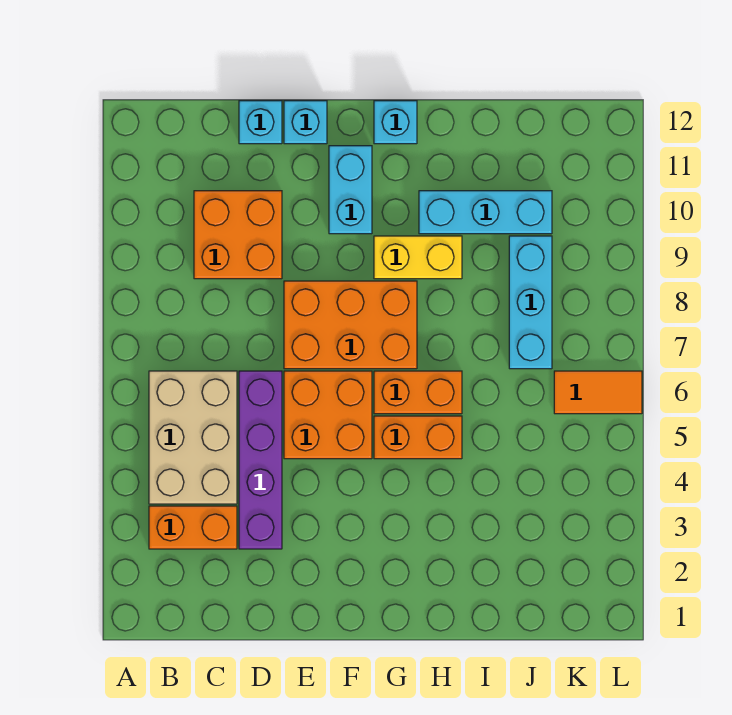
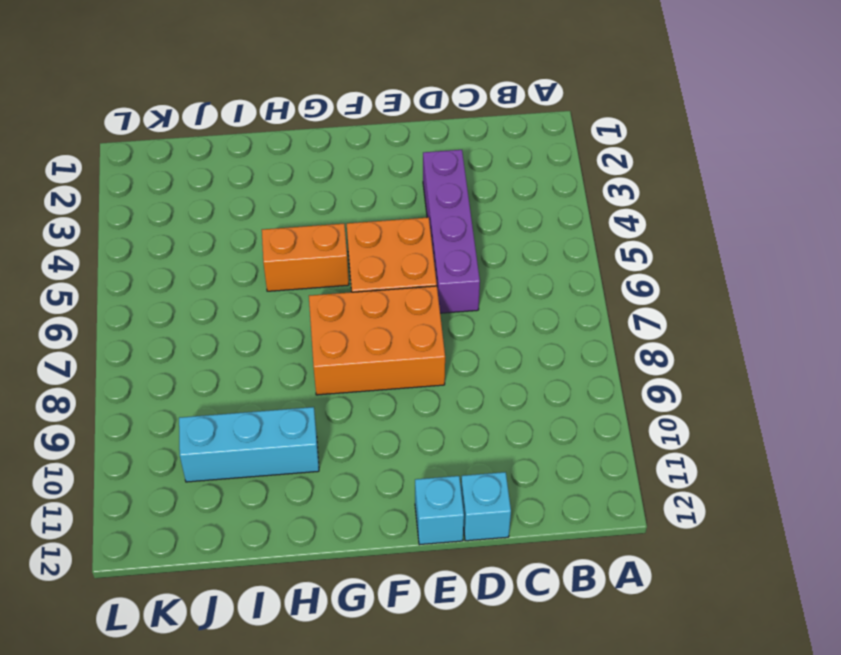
none -> orange brick B3:C3 level 1
none -> tan brick B4:C6 level 1
none -> orange brick C9:D10 level 1

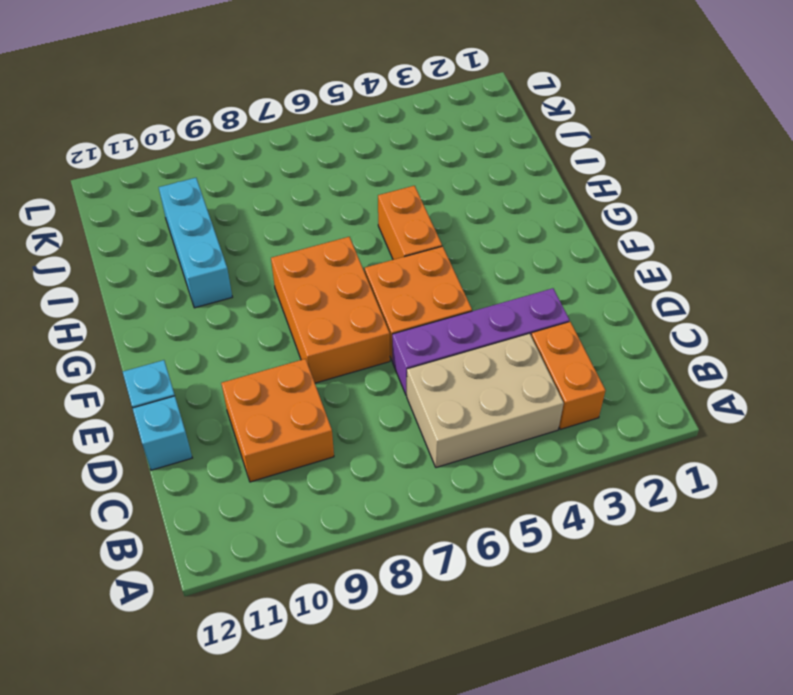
none -> cyan brick F10:F11 level 1
none -> orange brick G6:H6 level 1
none -> yellow brick G9:H9 level 1

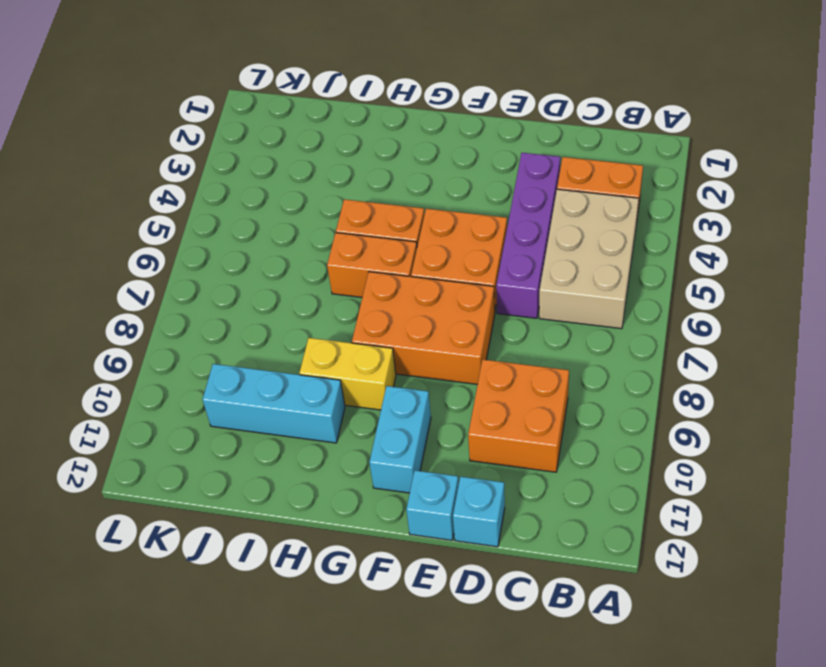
none -> cyan brick G12 level 1
none -> cyan brick J7:J9 level 1
none -> orange tile K6:L6 level 1

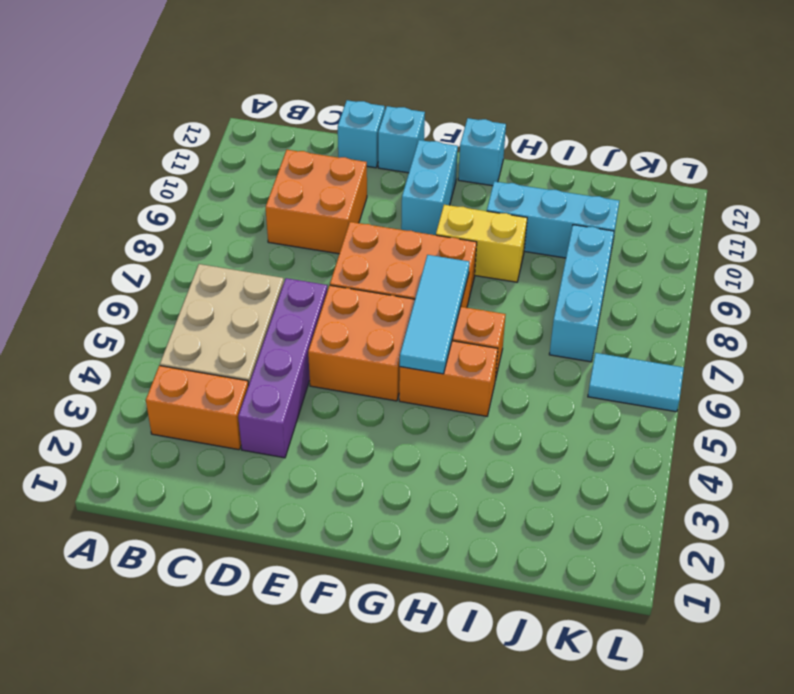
cyan tile G5:G7 level 2 -> none
cyan tile K6:L6 level 1 -> orange tile K6:L6 level 1

